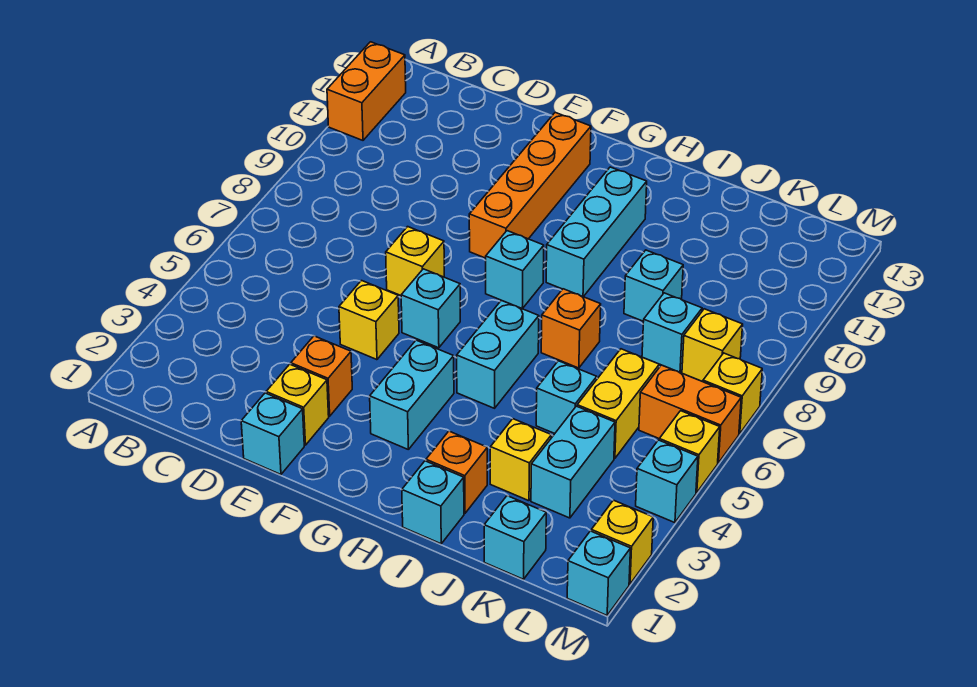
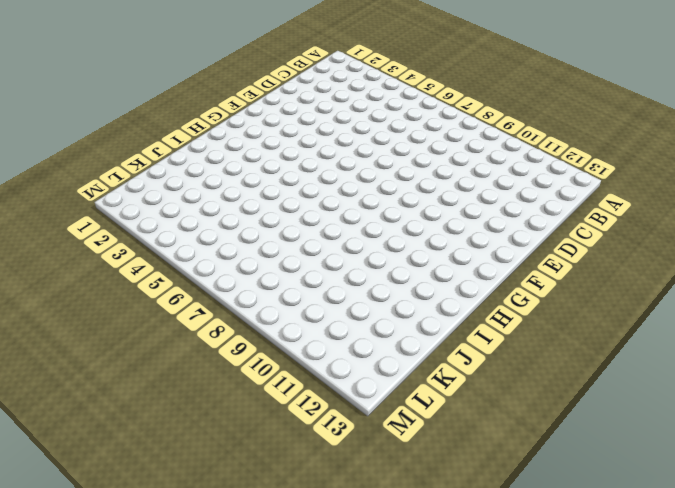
none -> orange brick A11:A12 level 1
none -> cyan brick E1 level 1
none -> yellow brick E2 level 1

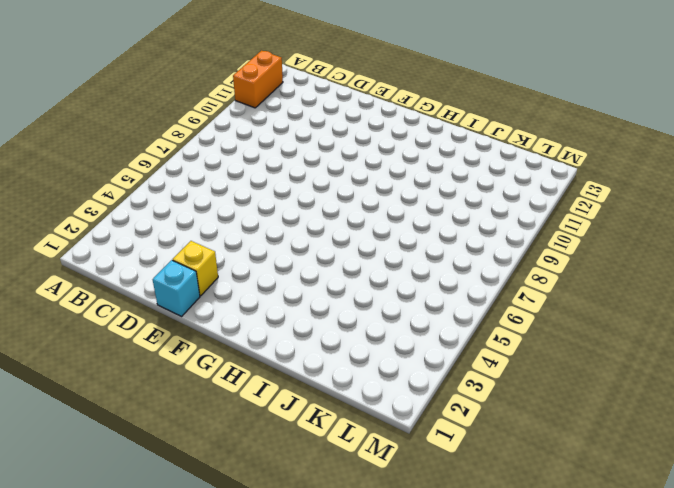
none -> orange brick E3 level 1
none -> yellow brick E5 level 1
none -> yellow brick E7 level 1

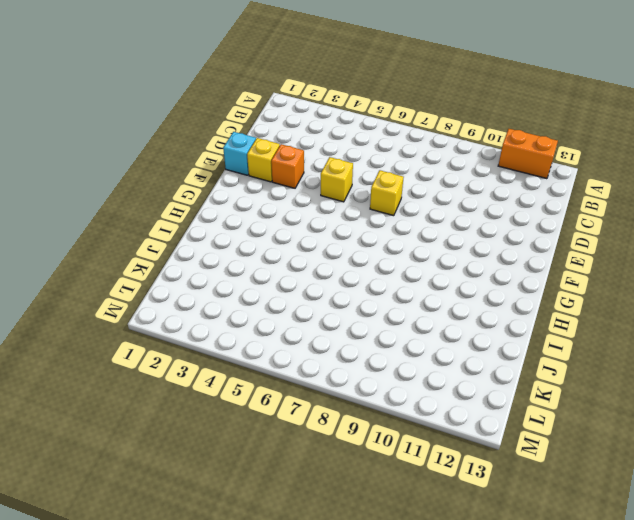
none -> cyan brick F6 level 1
none -> orange brick F9:F12 level 1
none -> cyan brick G3:G4 level 1

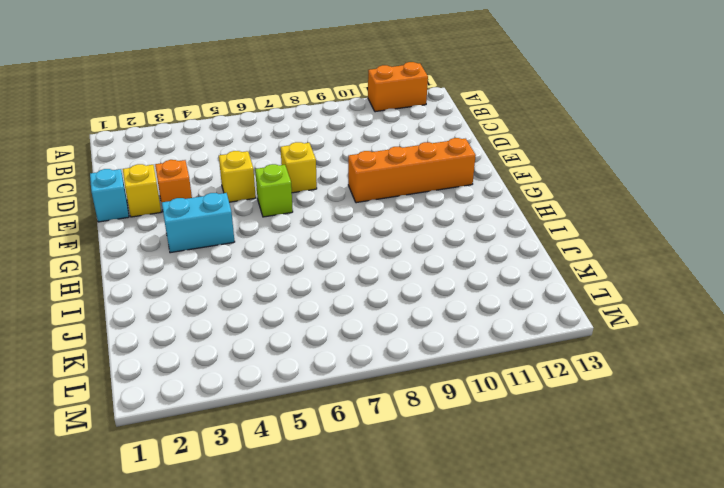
lime brick F6 level 1 -> cyan brick F6 level 1
none -> cyan brick G8 level 1
none -> cyan brick H5:H6 level 1
none -> cyan brick H9:H11 level 1

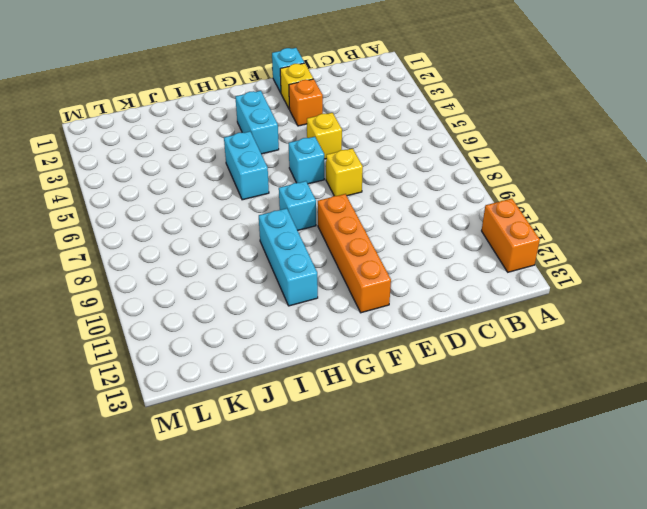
none -> cyan brick I1 level 1
none -> orange brick I2 level 1
none -> orange brick I7 level 1

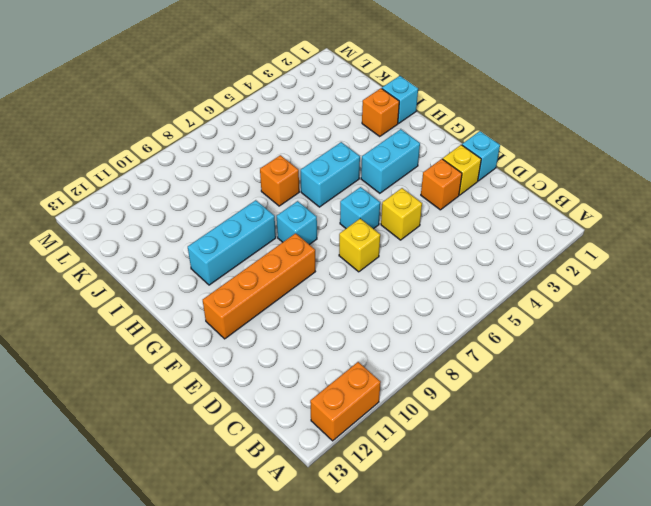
none -> yellow brick J3 level 1
none -> cyan brick J5 level 1
none -> cyan brick J9 level 1

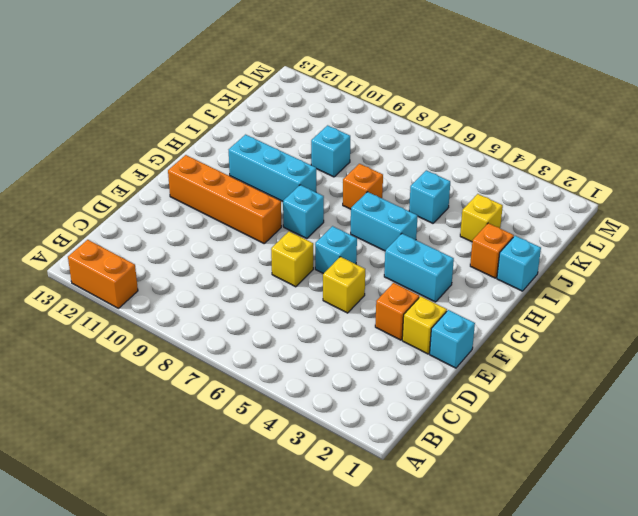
none -> cyan brick K1 level 1
none -> cyan brick K3:K4 level 1
none -> yellow brick K5:K6 level 1

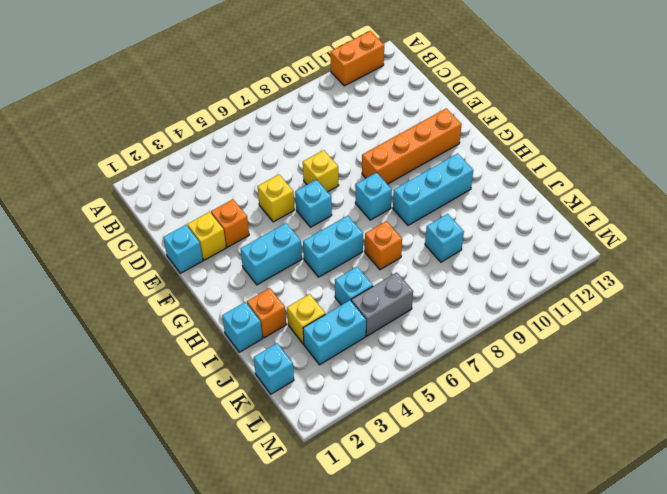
grey brick K5:K6 level 1 -> yellow brick K5:K6 level 1
none -> cyan brick K8 level 1
none -> orange brick L6:M6 level 1
none -> yellow brick L8 level 1

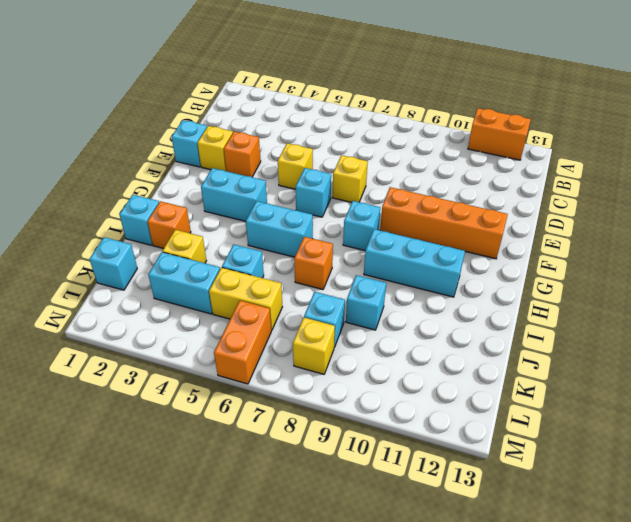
none -> cyan brick M1 level 1
none -> yellow brick M2 level 1
none -> cyan brick M4 level 1

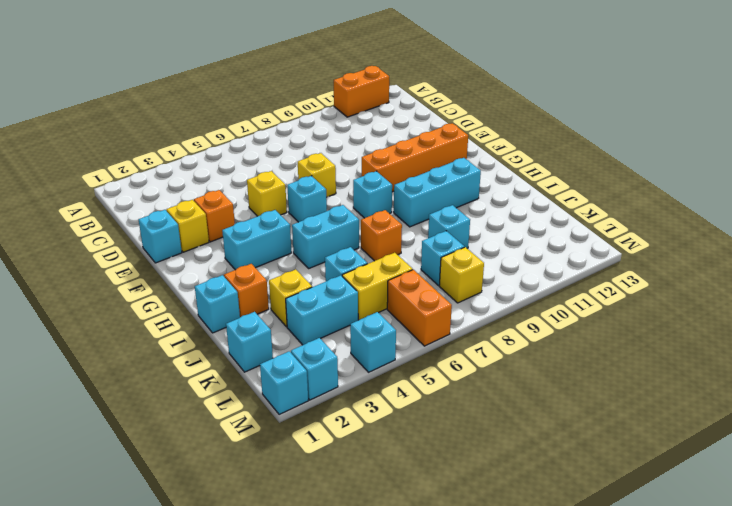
cyan brick M2 level 1 -> yellow brick M2 level 1
none -> yellow brick M5 level 1
none -> yellow brick M7 level 1

